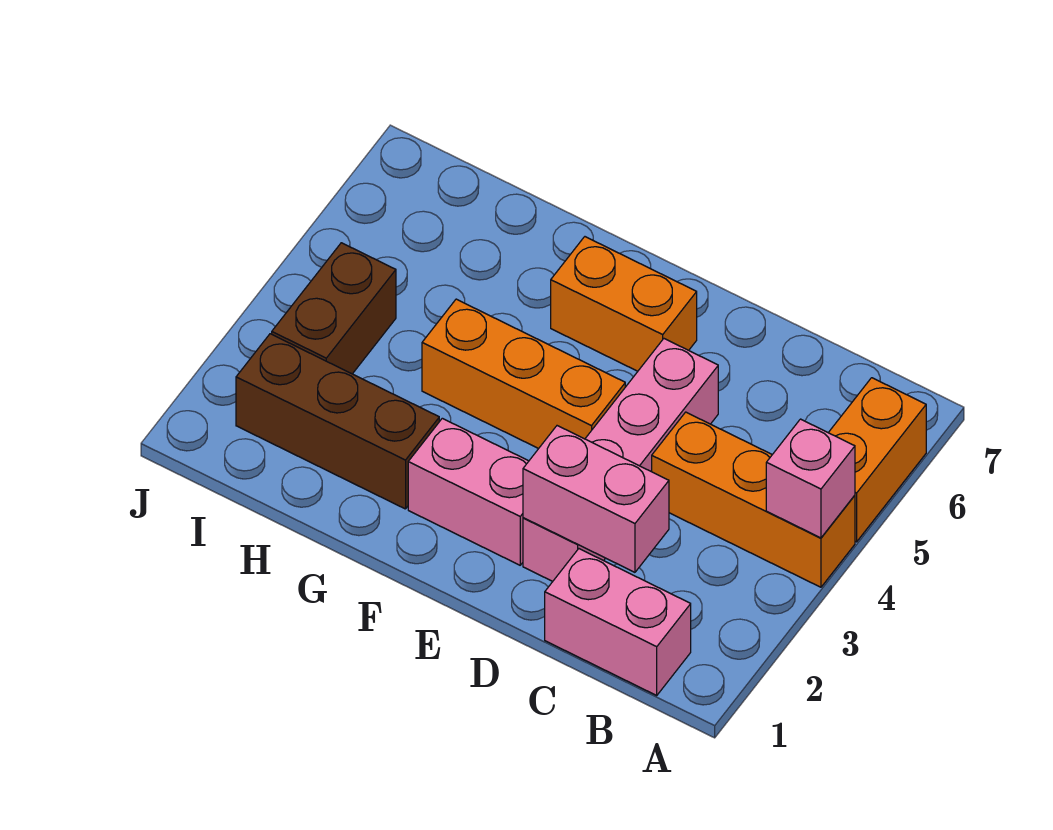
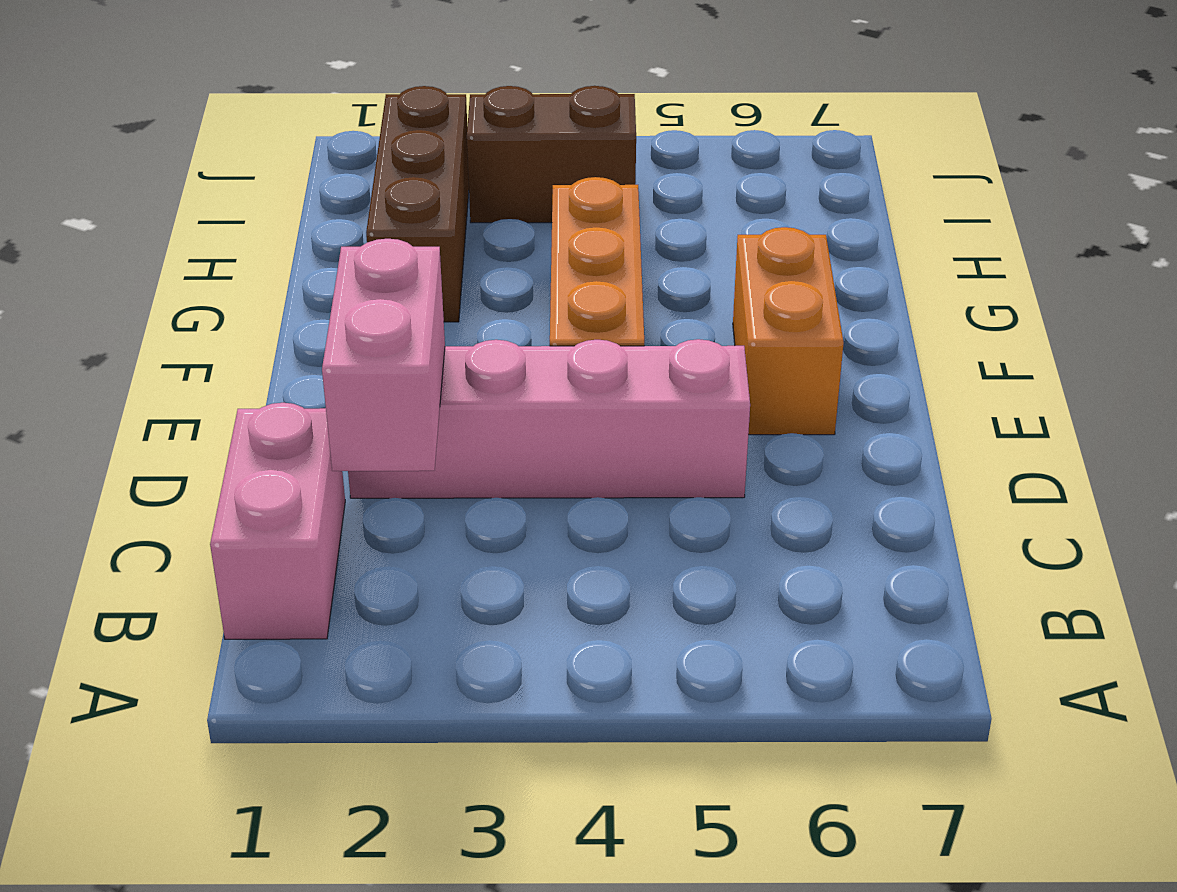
none -> orange brick A4:C4 level 1
none -> orange brick A5:A6 level 1

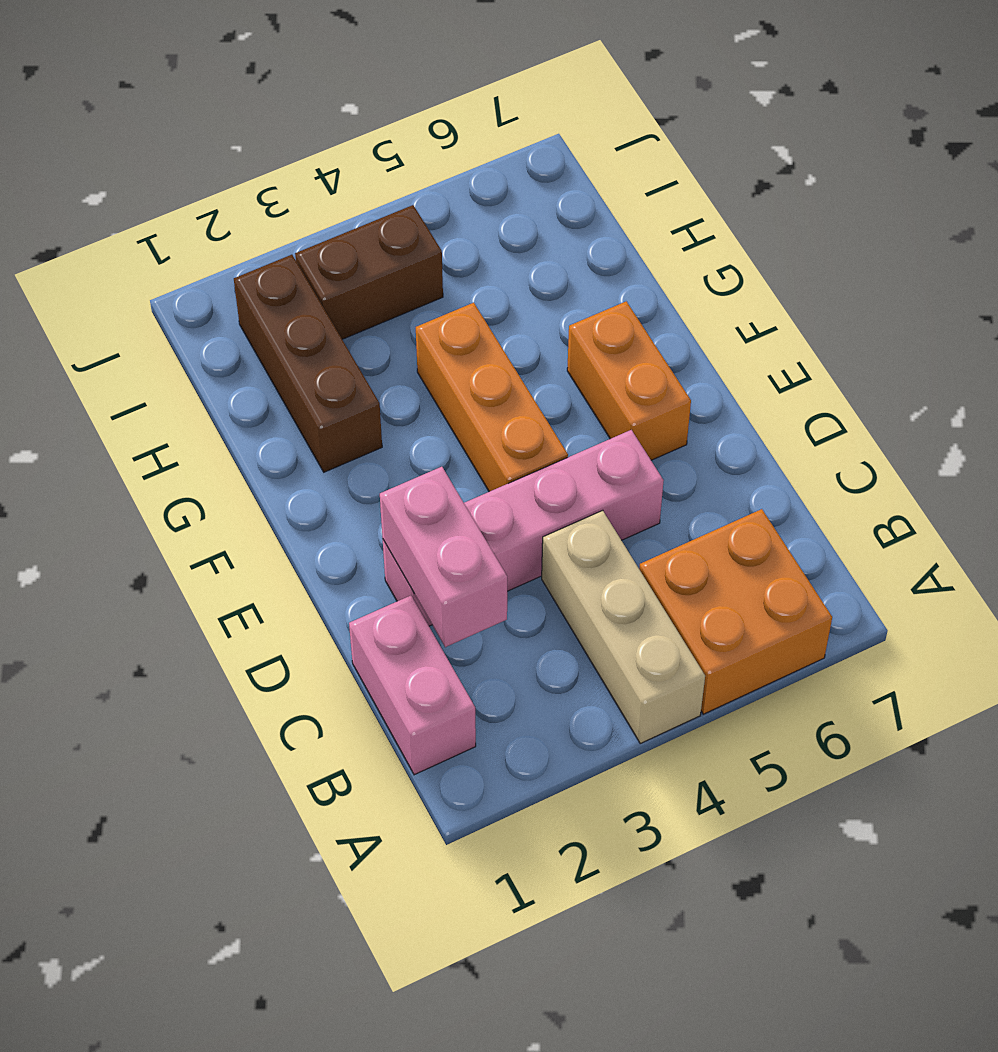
tan brick A4:C4 level 1 -> orange brick A4:C4 level 1
orange brick A5:B6 level 1 -> orange brick A5:A6 level 1
none -> pink brick E2:F2 level 1
none -> pink brick A4 level 2

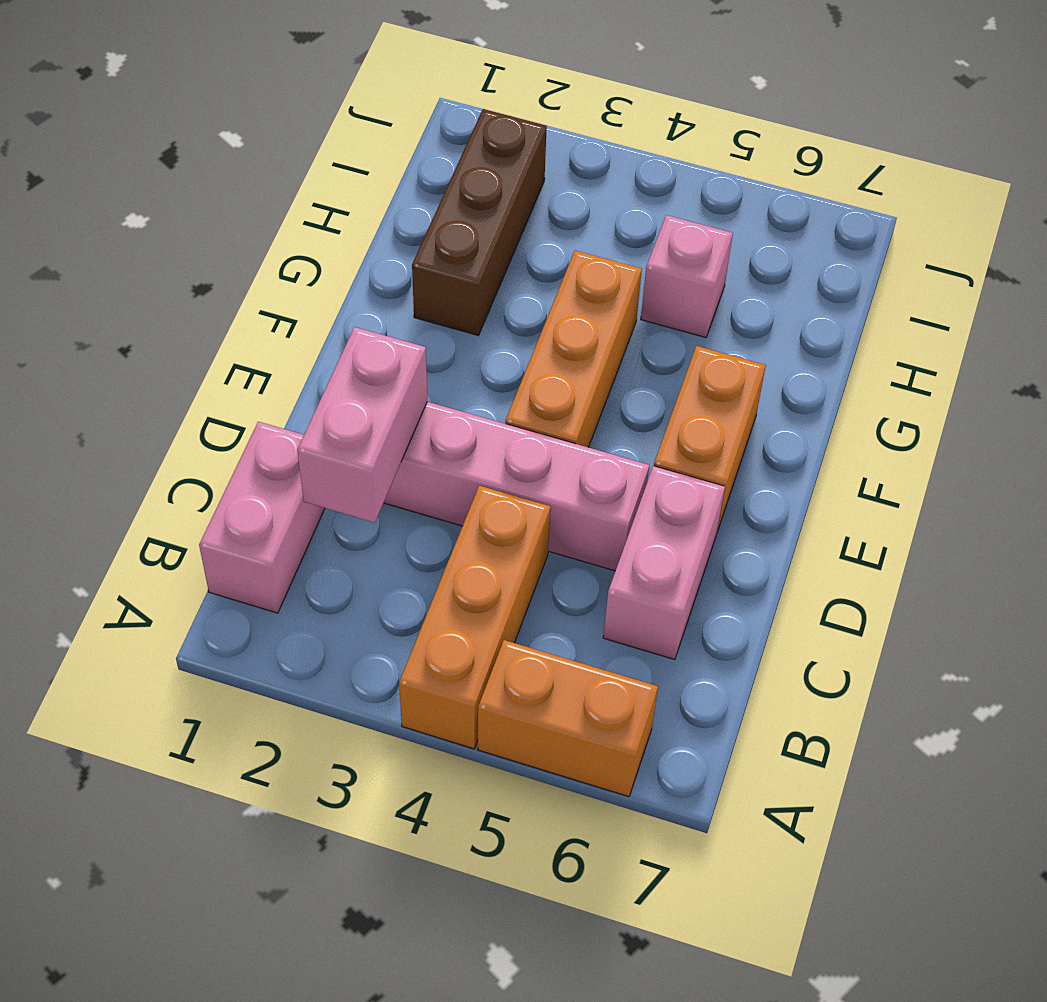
pink brick C6:D6 level 1 -> pink brick E2:F2 level 1
pink brick H5 level 1 -> pink brick A4 level 2
none -> brown brick I3:I4 level 1

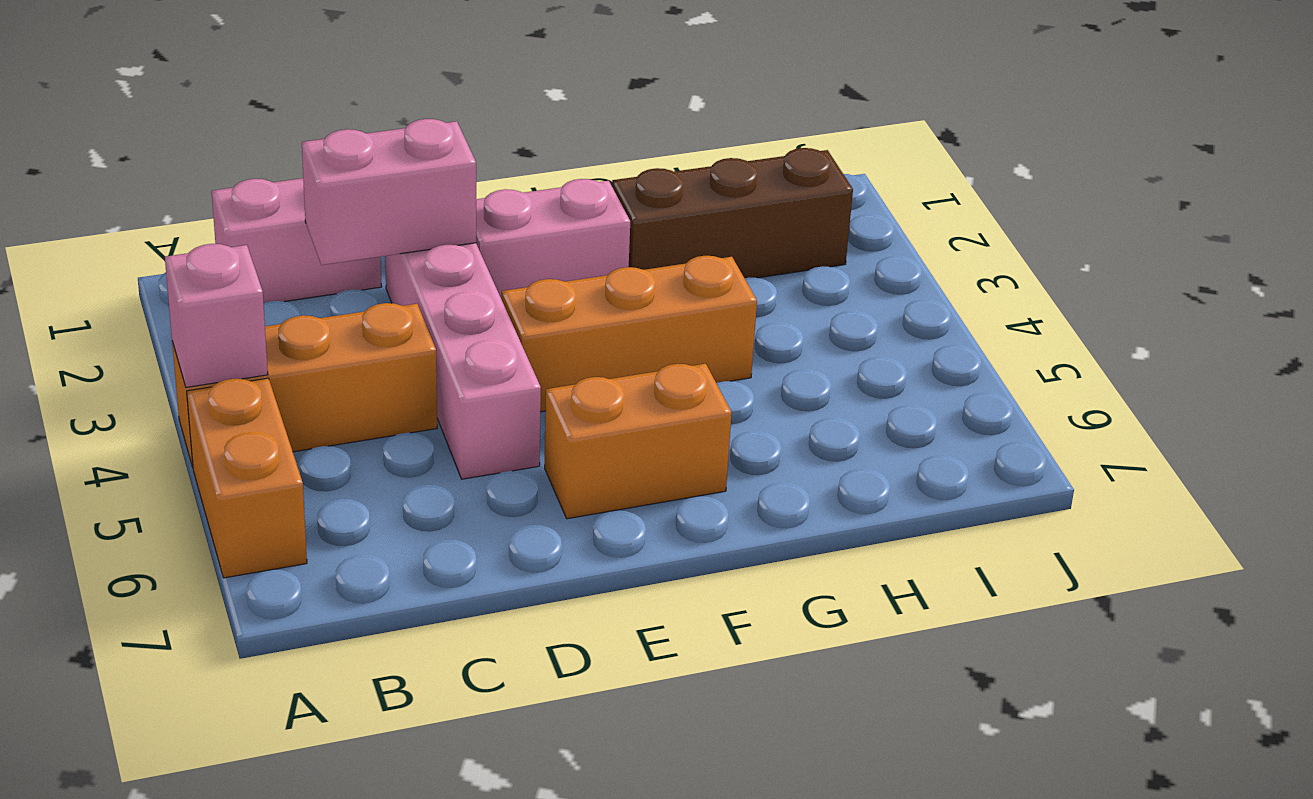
none -> brown brick I3:I4 level 1

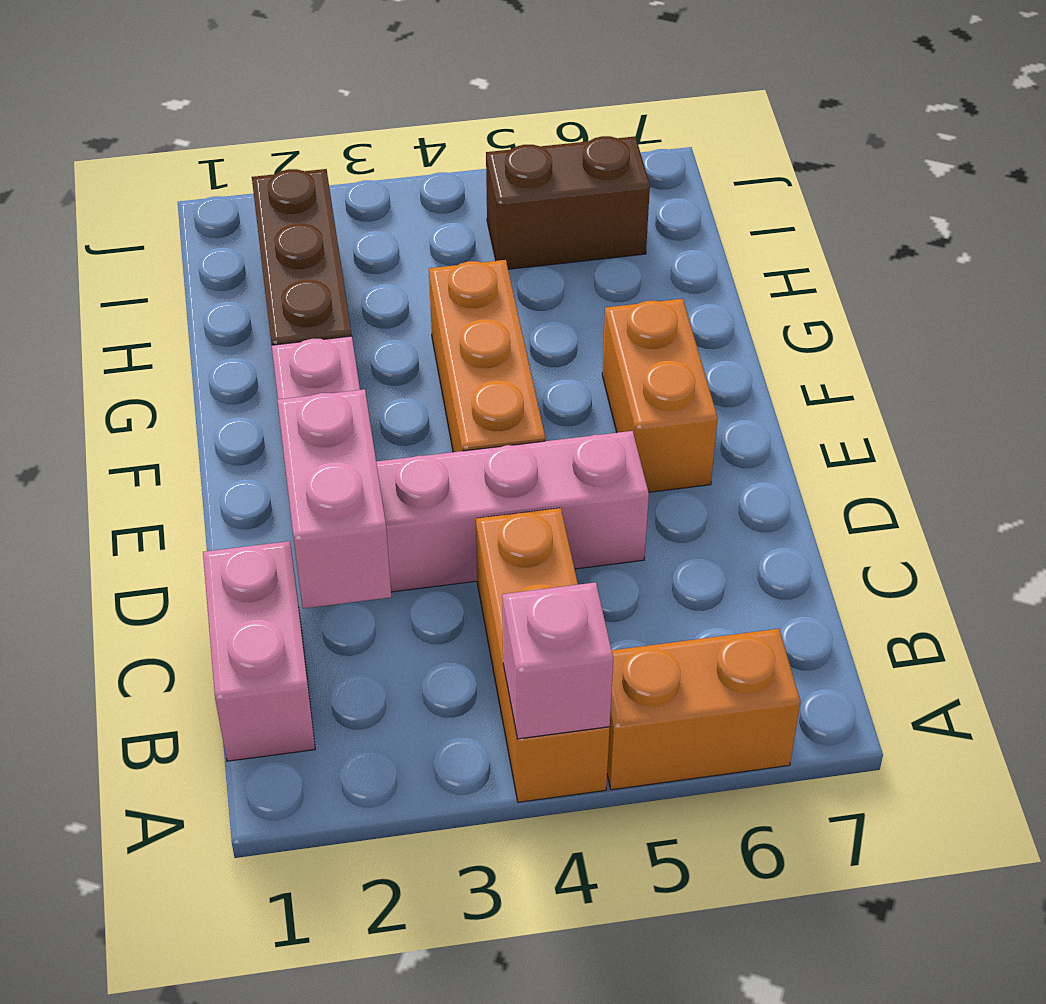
brown brick I5:I6 level 1 -> brown brick I3:I4 level 1

